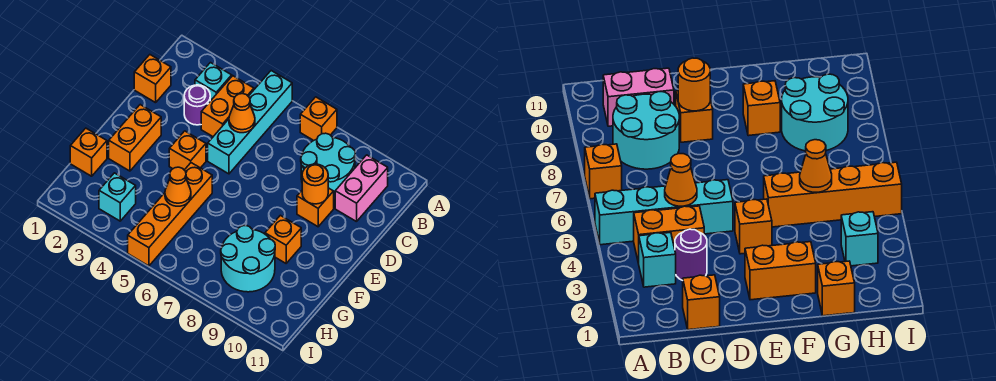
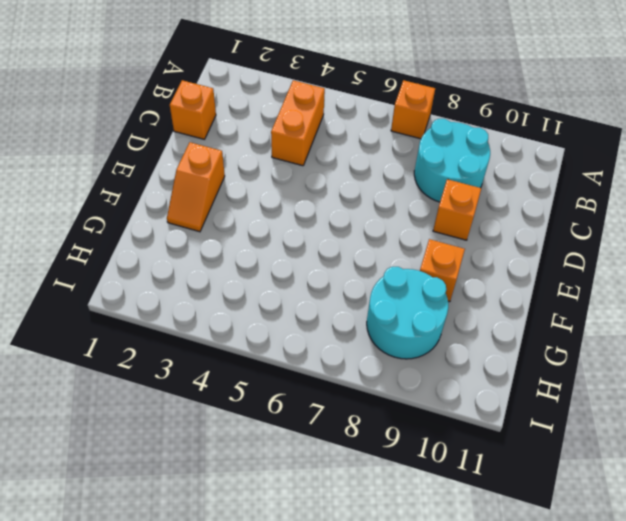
orange slope E2:F2 level 1 top E -> orange brick E2:F2 level 1
none -> cyan brick A5:D5 level 1
none -> cyan brick B3 level 1
none -> pink brick B10:C10 level 1

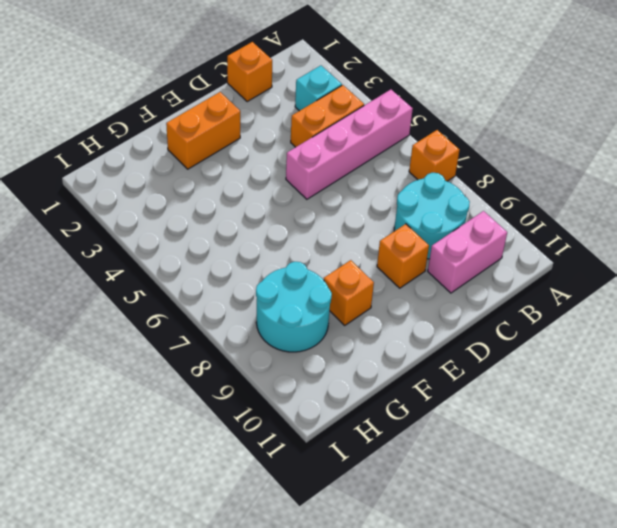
pink brick A5:D5 level 1 -> cyan brick A5:D5 level 1
none -> purple round brick C3 level 1
none -> orange brick E4 level 1
none -> orange brick F5:I5 level 1

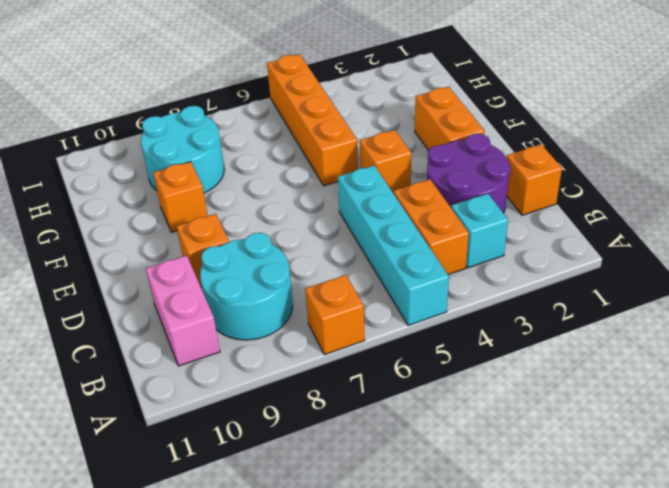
purple round brick C2:D3 level 1 -> purple round brick C3 level 1
none -> orange brick G1 level 1
none -> cyan brick H3 level 1
none -> orange cone C5 level 2

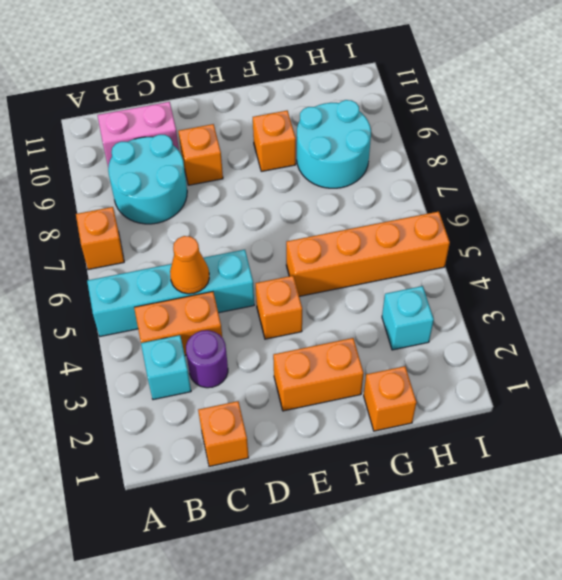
none -> orange round brick D9 level 2
none -> orange cone G5 level 2

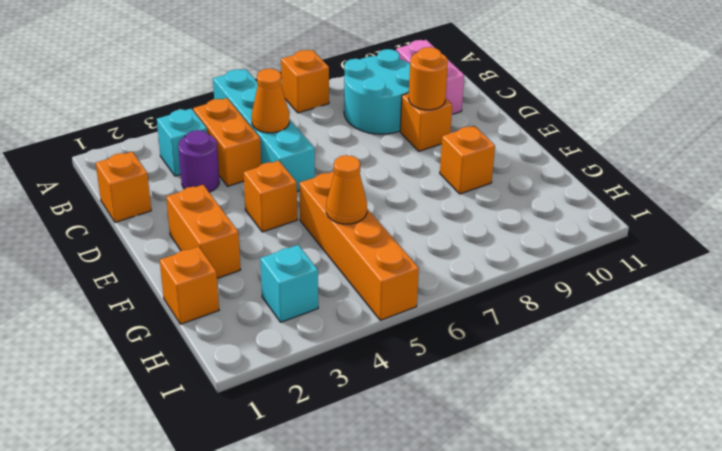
none -> cyan round brick G8:H9 level 1

